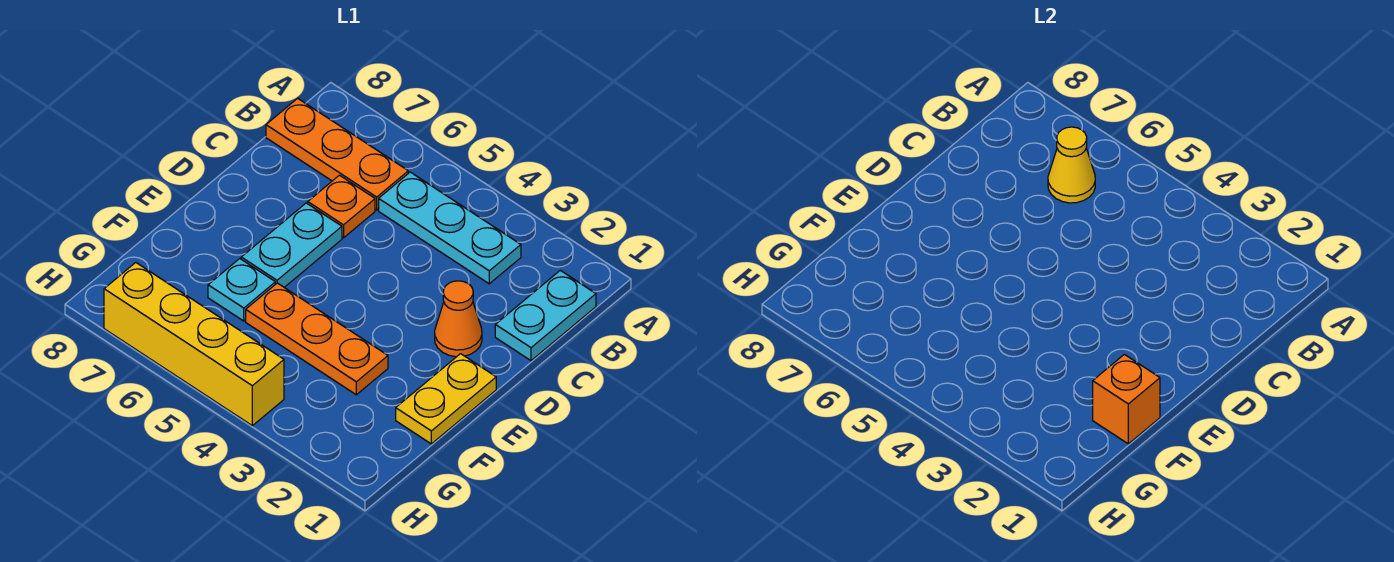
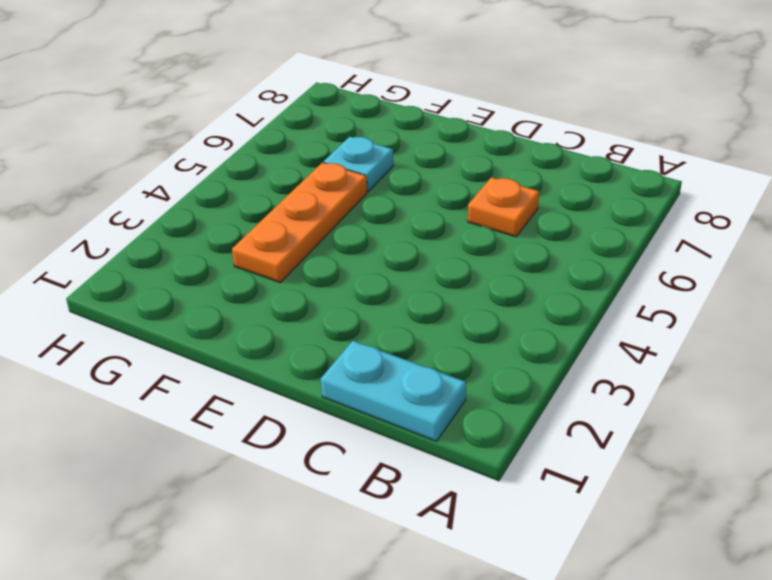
none -> cyan plate B3:B5 level 1
none -> orange plate B6:B8 level 1
none -> orange cone D2 level 1

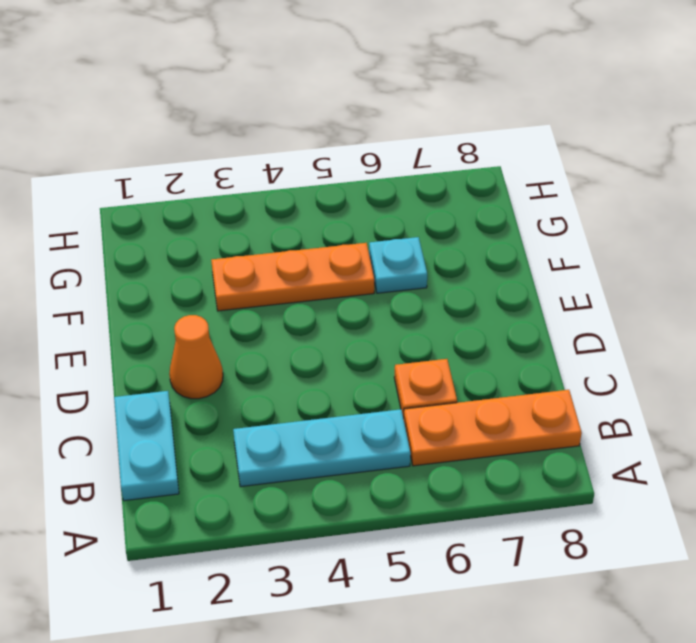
none -> cyan plate D6:E6 level 1
none -> yellow plate E1:F1 level 1
none -> yellow brick H4:H7 level 1

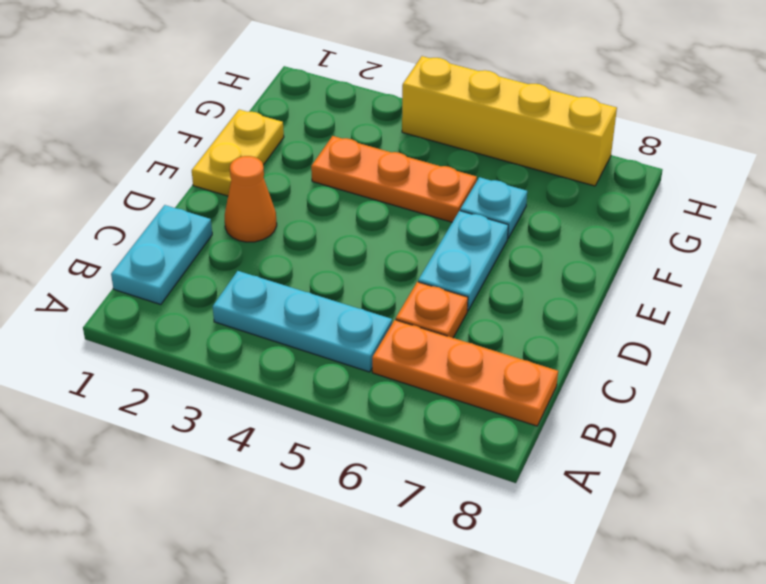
none -> yellow cone B6 level 2
none -> orange brick F1 level 2

